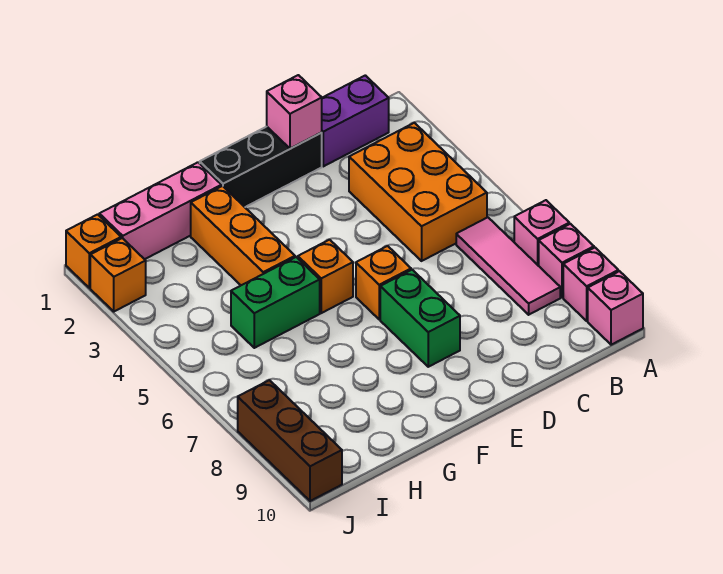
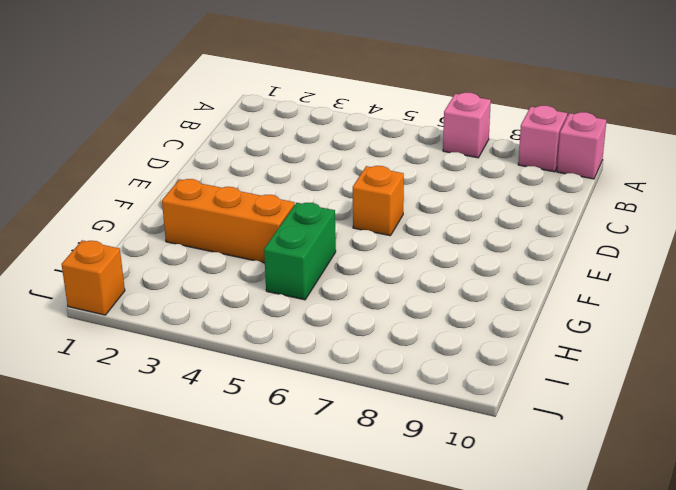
none -> pink brick A8 level 1
none -> purple brick B1:C1 level 1
none -> orange brick B3:C5 level 1

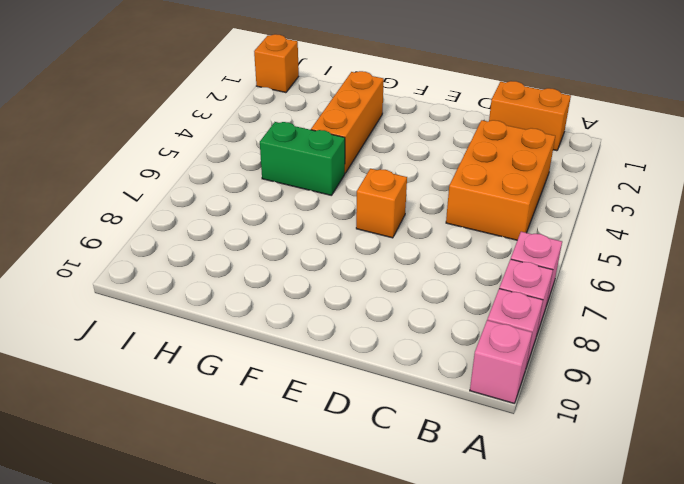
orange brick B1:C1 level 1 -> purple brick B1:C1 level 1
none -> pink tile B6:B8 level 1
none -> black brick D1:F1 level 1
none -> green brick E7:E8 level 1

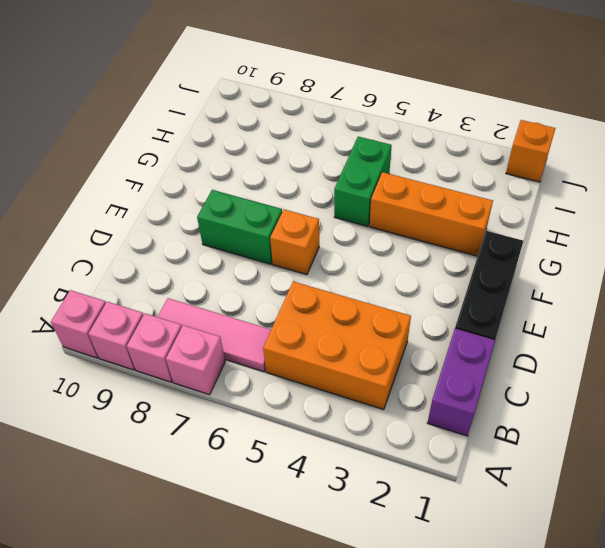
none -> orange brick F5 level 1
none -> pink brick G1:I1 level 1
none -> orange brick J2 level 1

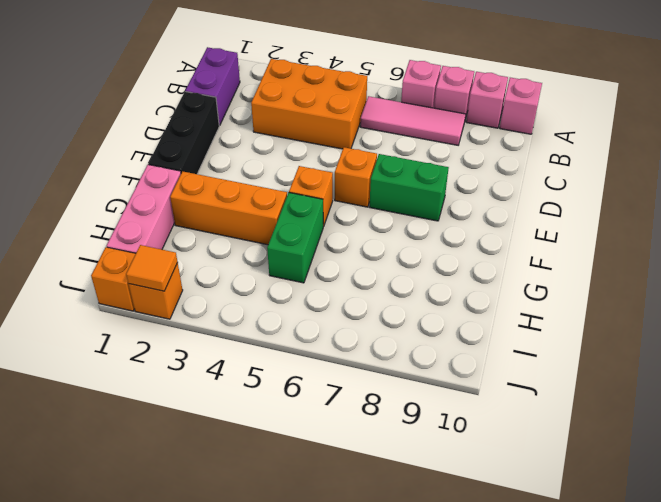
orange tile J2 level 2 -> none
none -> brown brick J8:J10 level 1
none -> pink brick D1 level 2

